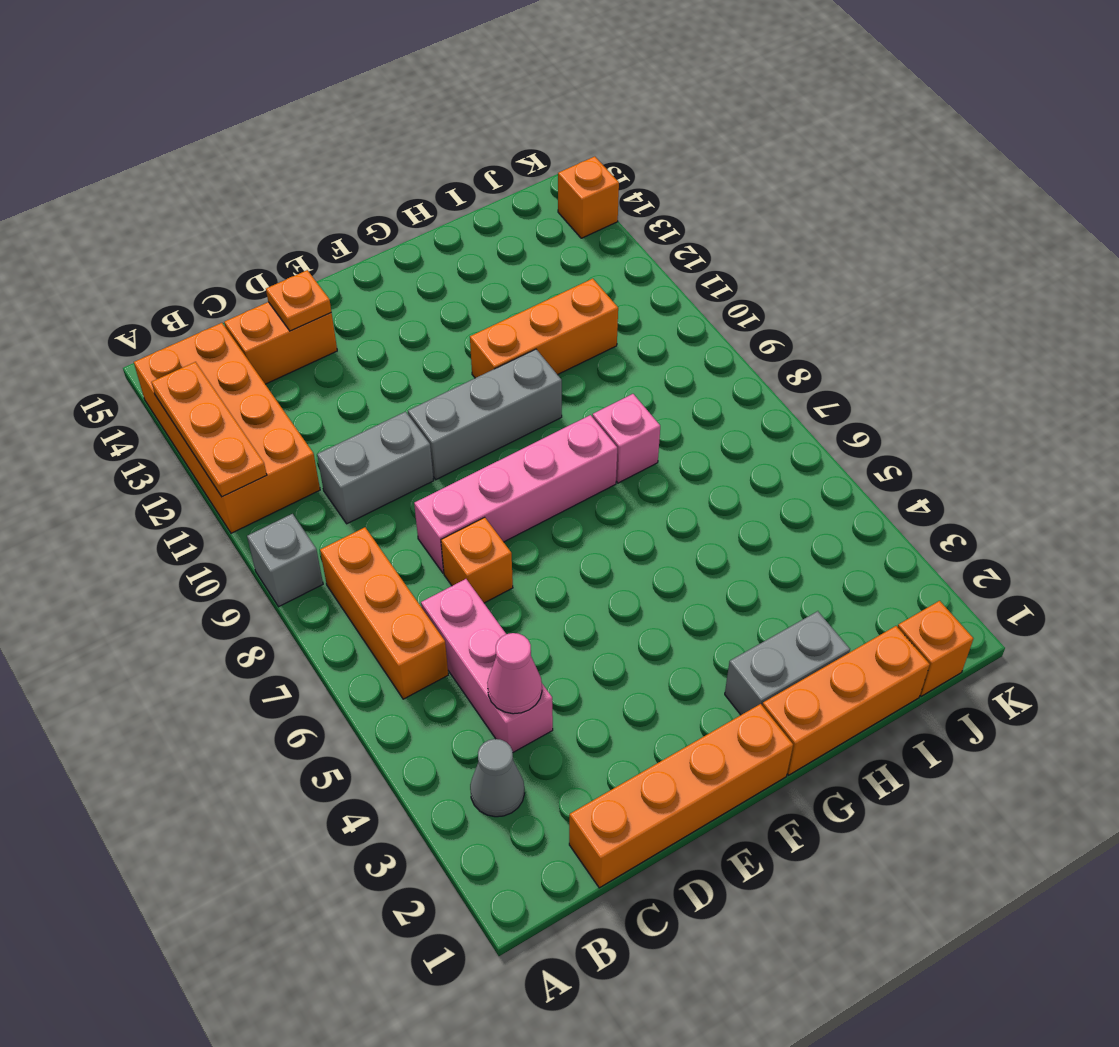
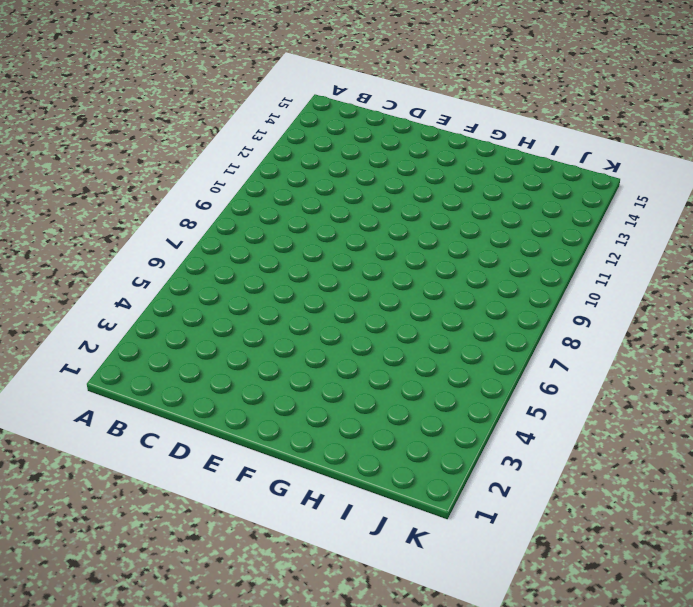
none -> grey brick A9 level 1
none -> orange brick A11:B14 level 1
none -> grey cone B3 level 1

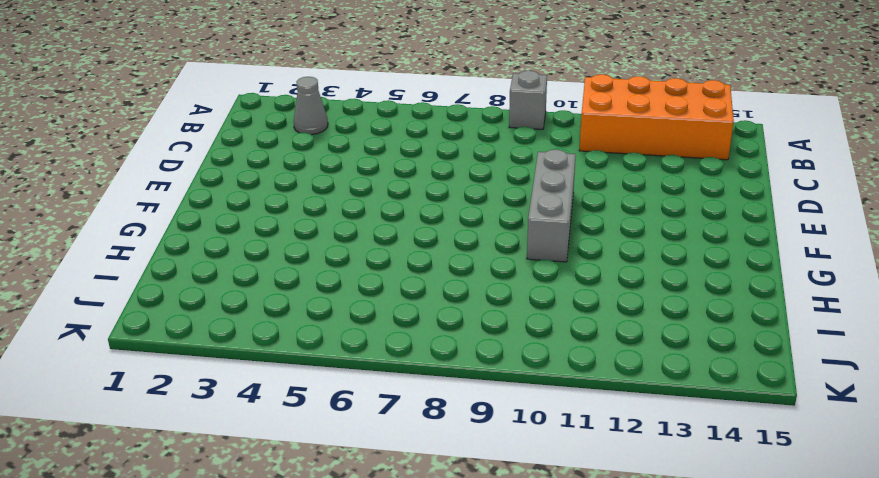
none -> orange brick B6:B8 level 1
none -> orange brick C1:F1 level 1
none -> pink brick C4:C6 level 1

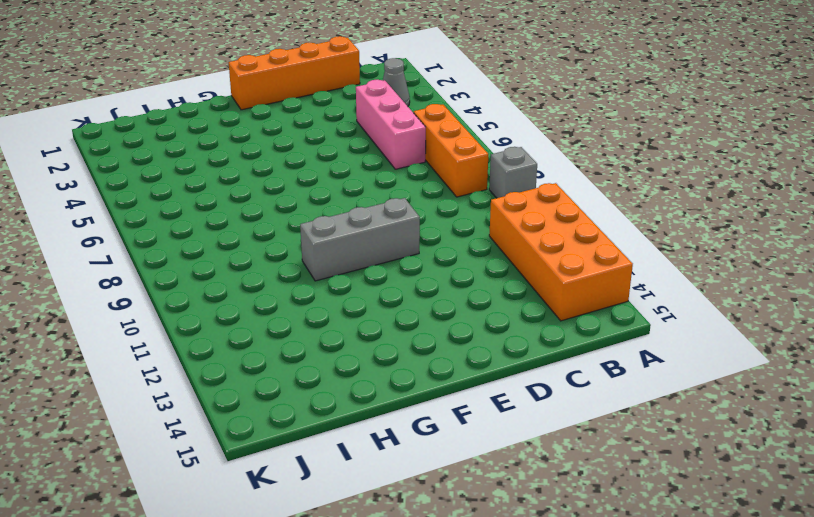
none -> grey brick C10:D10 level 1
none -> orange brick C14:D14 level 1
none -> orange brick D7 level 1

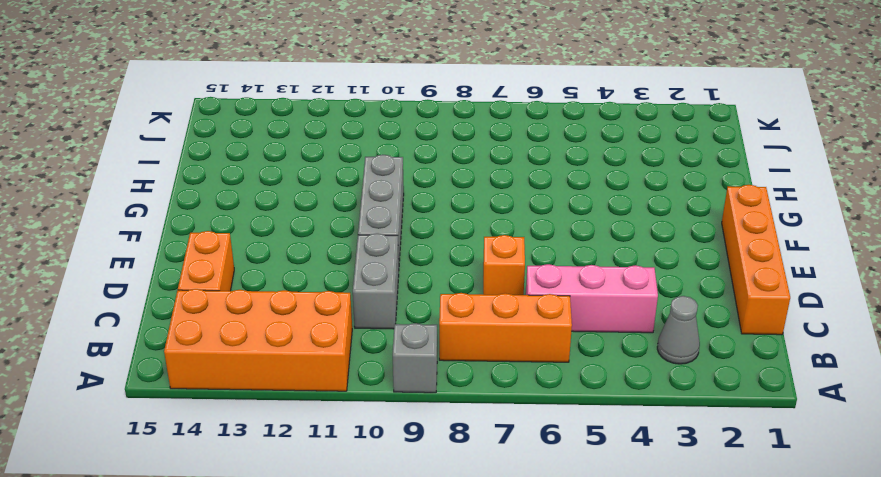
none -> pink brick D8:G8 level 1
none -> orange brick G1:I1 level 1
none -> grey brick G2:H2 level 1

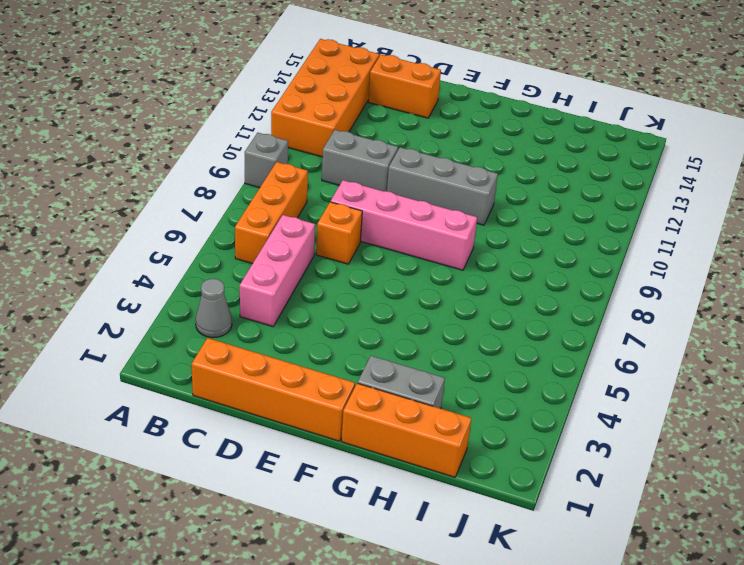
none -> orange brick G11:I11 level 1
none -> pink brick H8 level 1
none -> orange brick J1 level 1

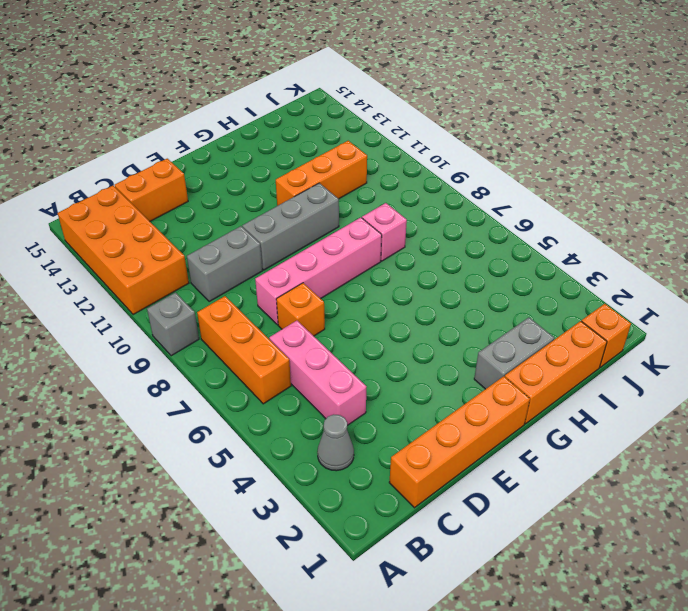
none -> orange brick K14 level 1
none -> orange plate A11:A13 level 2
none -> pink cone C4 level 2

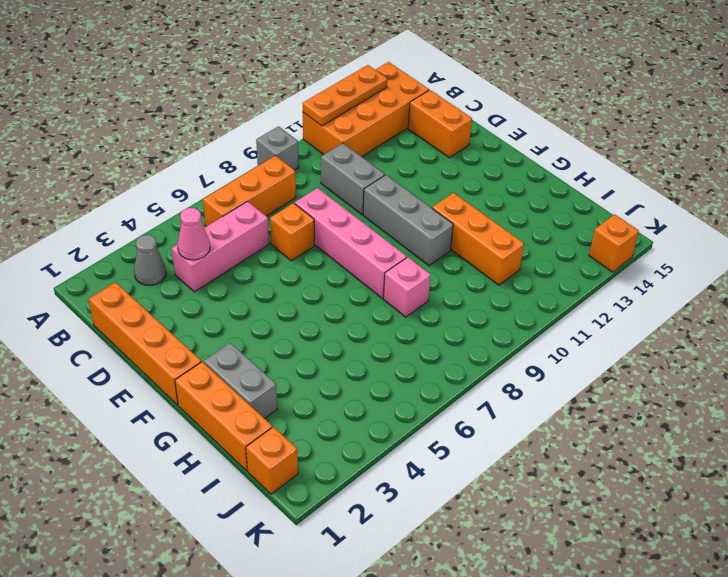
none -> orange plate D14 level 2

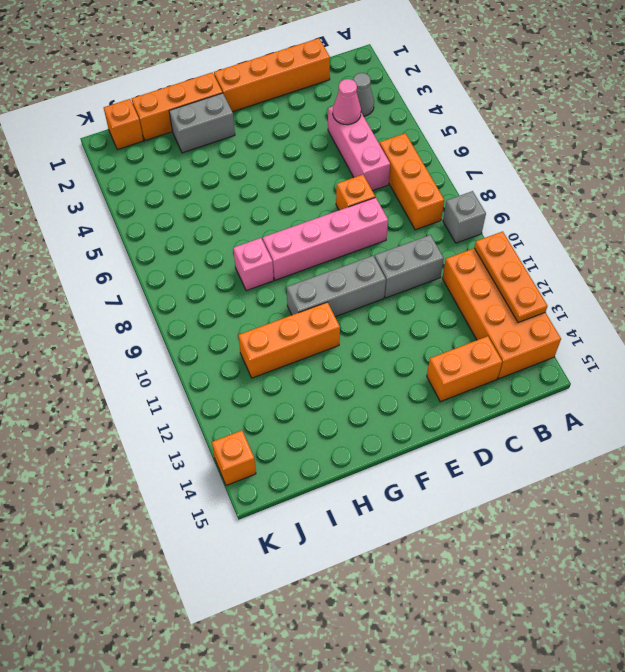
none -> orange plate D14 level 2

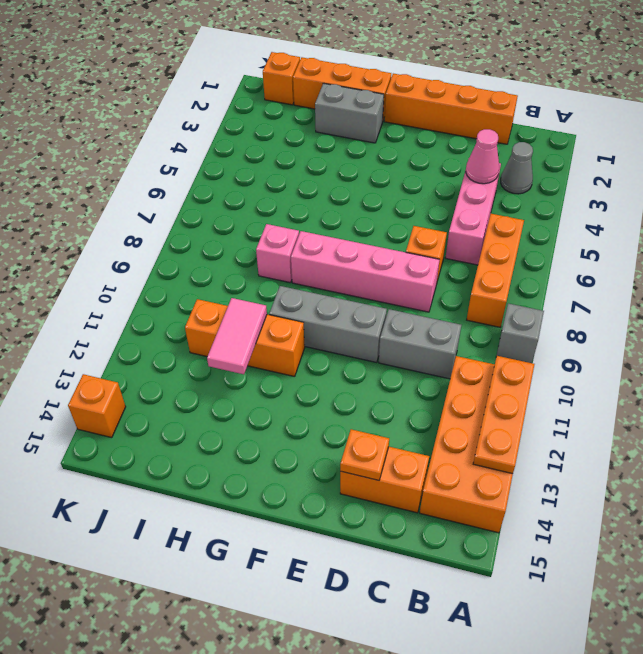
pink tile H11:H12 level 2 -> none

